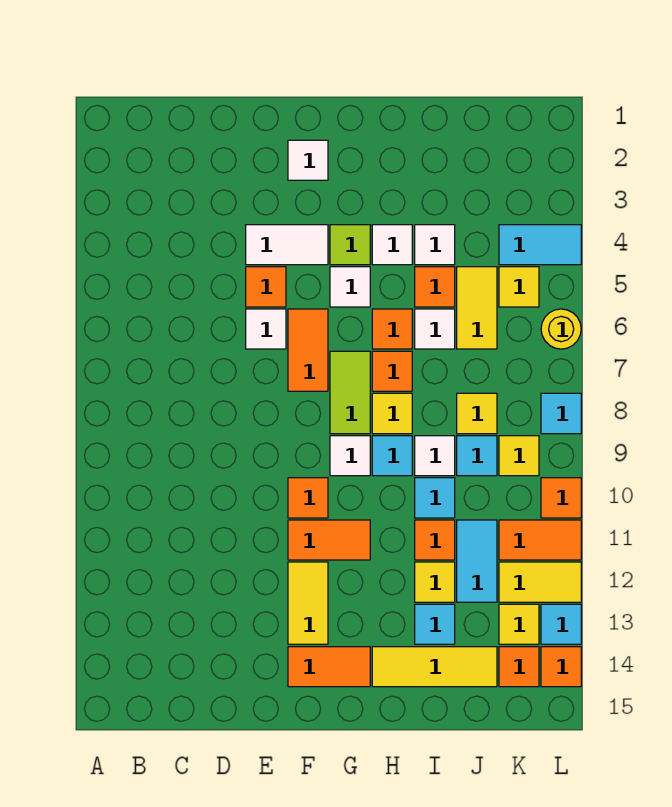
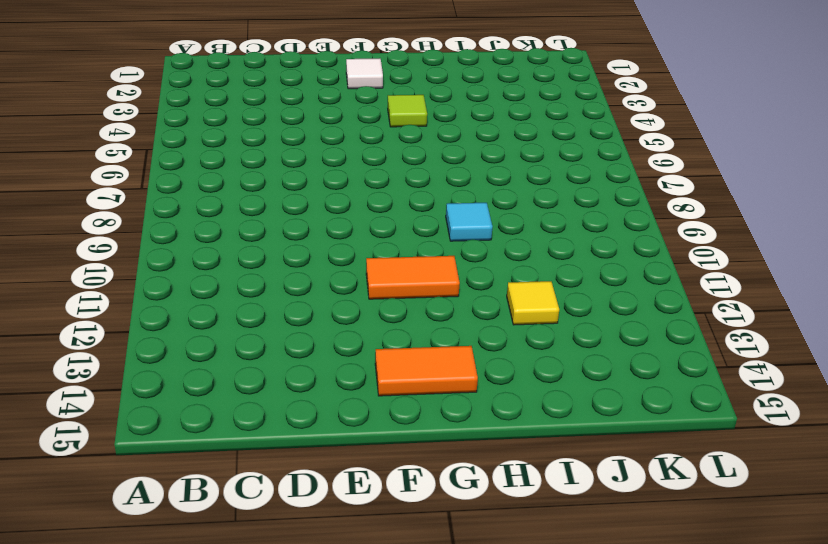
none -> white tile E4:F4 level 1
none -> orange tile E5 level 1
none -> white tile E6 level 1
none -> orange tile F6:F7 level 1

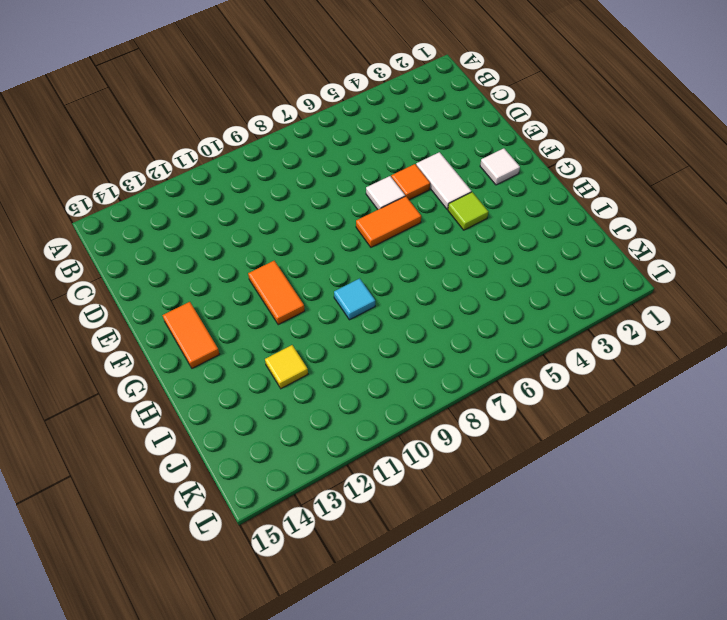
none -> orange tile F10 level 1
none -> yellow tile F12:F13 level 1
none -> white tile G5 level 1
none -> lime tile G7:G8 level 1

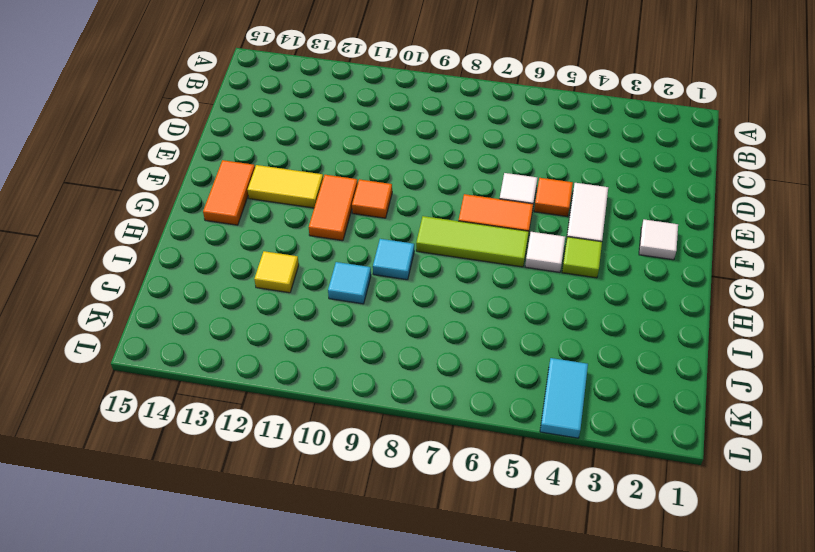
lime tile G6:G8 level 1 -> lime tile G7:G8 level 1
none -> white tile G9 level 1
none -> white tile H4 level 1
none -> orange tile H6 level 1
none -> orange tile H7 level 1

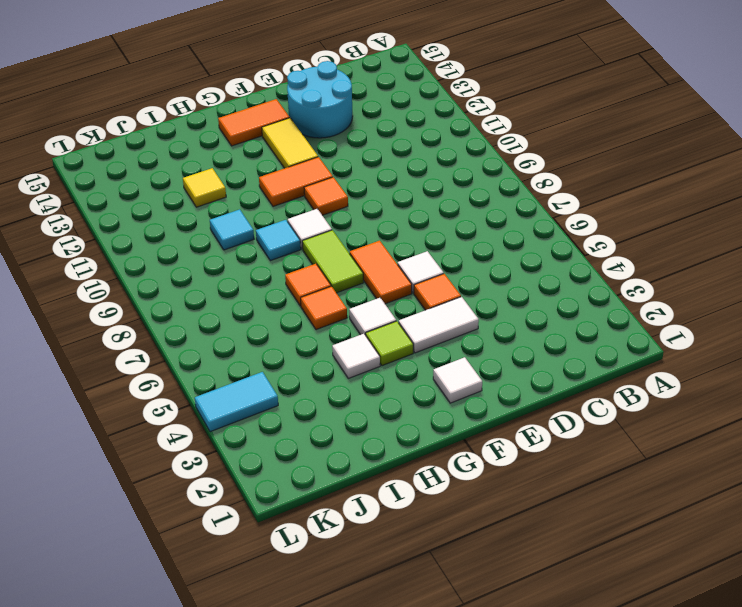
cyan round brick D13:E14 level 1 -> none
none -> yellow tile H8 level 1
none -> yellow tile H14:J14 level 1
none -> white tile I4 level 1
none -> orange tile I5 level 1

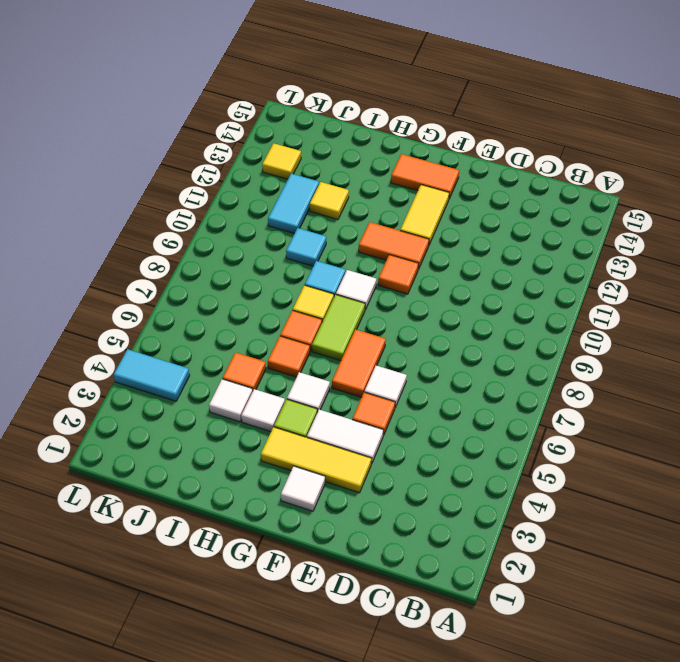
yellow tile E3:G3 level 1 -> yellow tile H14:J14 level 1
none -> white tile I6 level 1
none -> white tile I9 level 1
none -> orange tile I11 level 1
none -> cyan tile I13 level 1

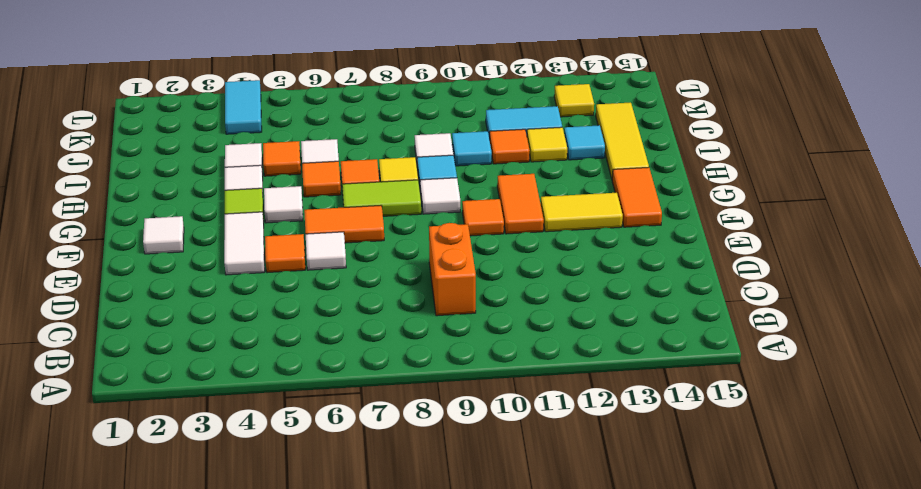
orange brick C9:D9 level 1 -> none
none -> yellow tile J5:J6 level 1
none -> yellow tile J8 level 1
none -> cyan tile J9 level 1
none -> yellow tile K5 level 1

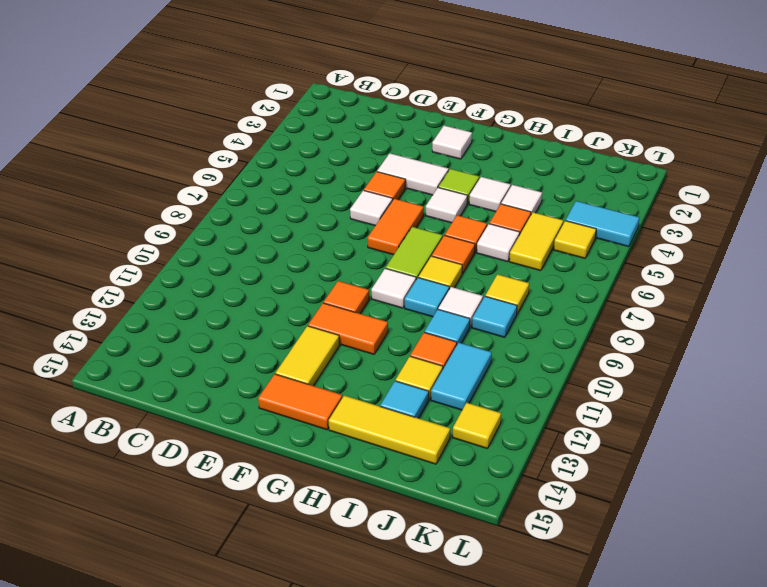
none -> yellow tile K9 level 1
none -> orange tile K11:L11 level 1
none -> yellow tile K12:L12 level 1
none -> orange tile K14 level 1

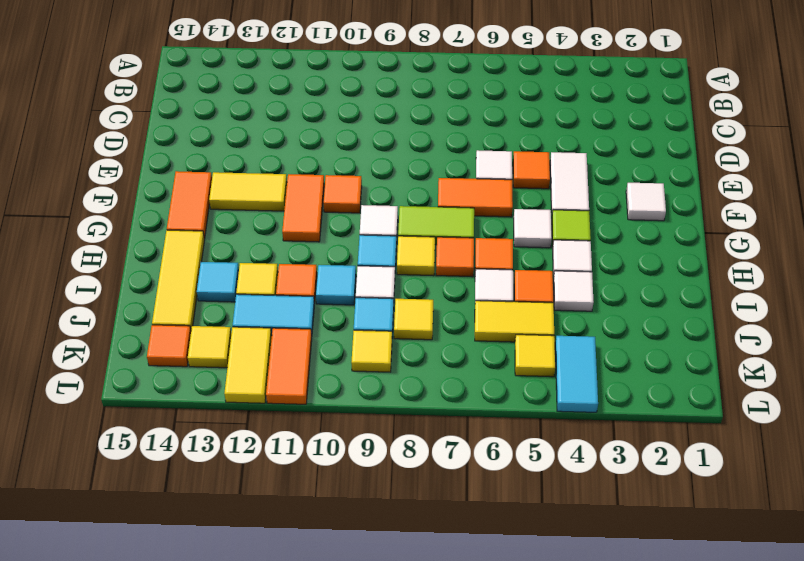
none -> yellow round brick L6 level 1
none -> cyan tile L8 level 1
none -> orange tile L10 level 1
none -> cyan tile L13 level 1

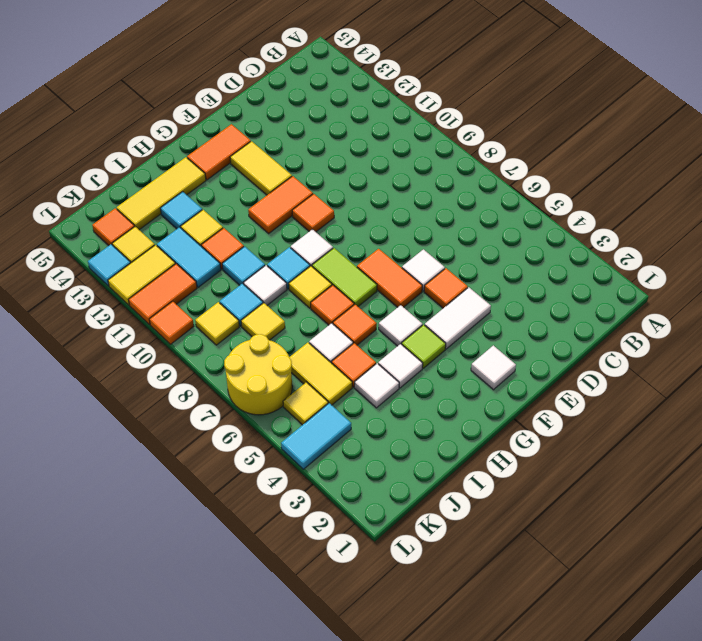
yellow round brick K6:L7 level 1 -> yellow round brick L6 level 1
none -> cyan tile L8 level 1
none -> orange tile L14 level 1

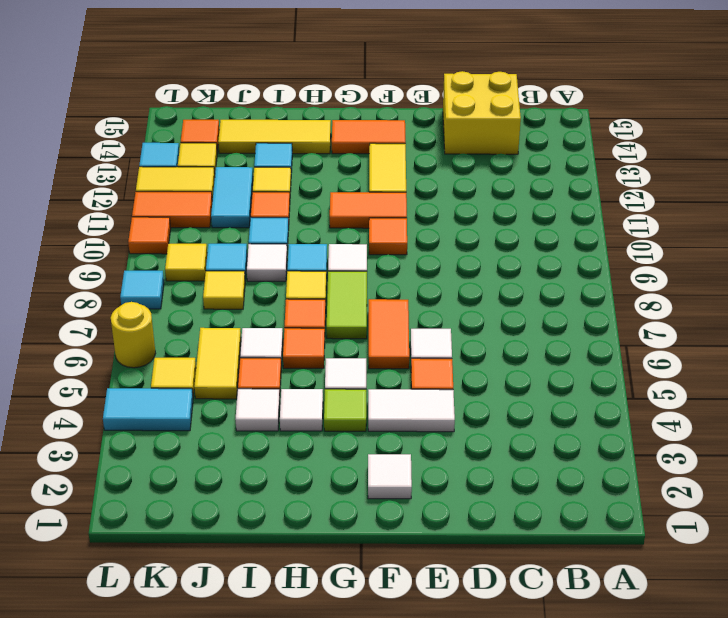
yellow brick C14:D15 level 1 -> none
none -> orange tile L14 level 1

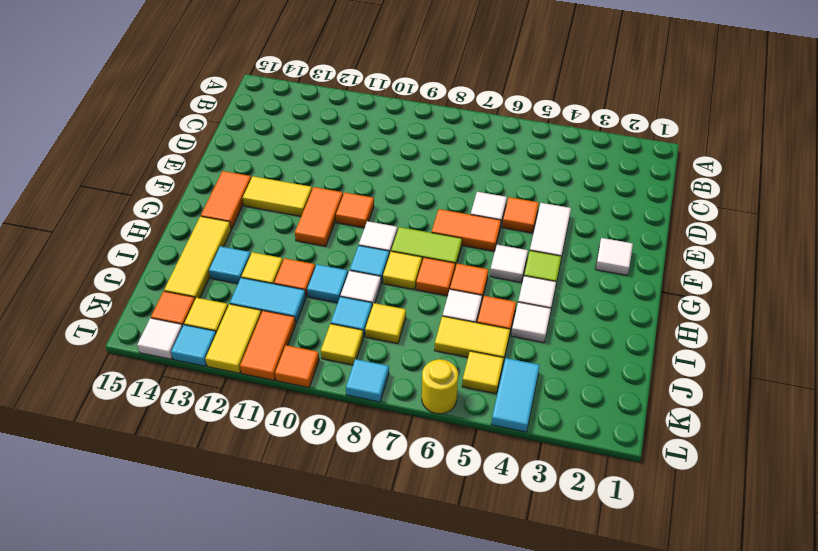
white tile L14 level 1 -> orange tile L14 level 1

